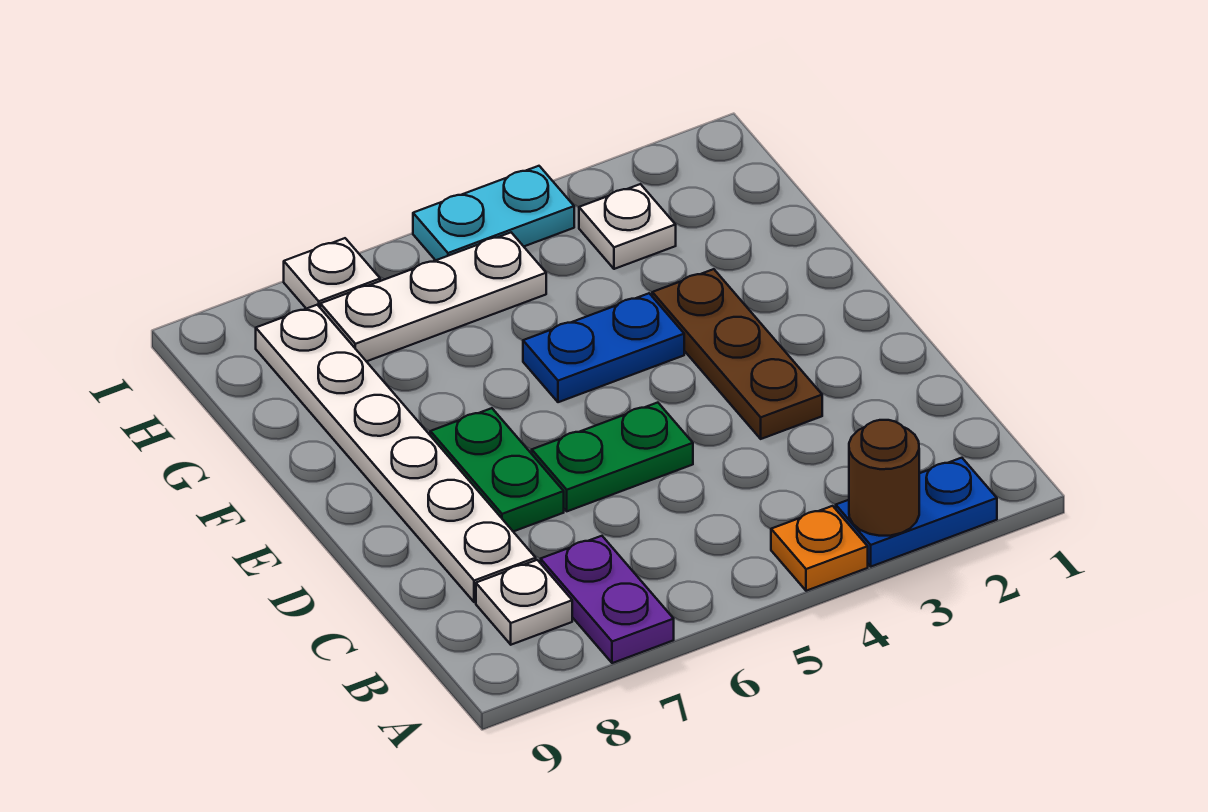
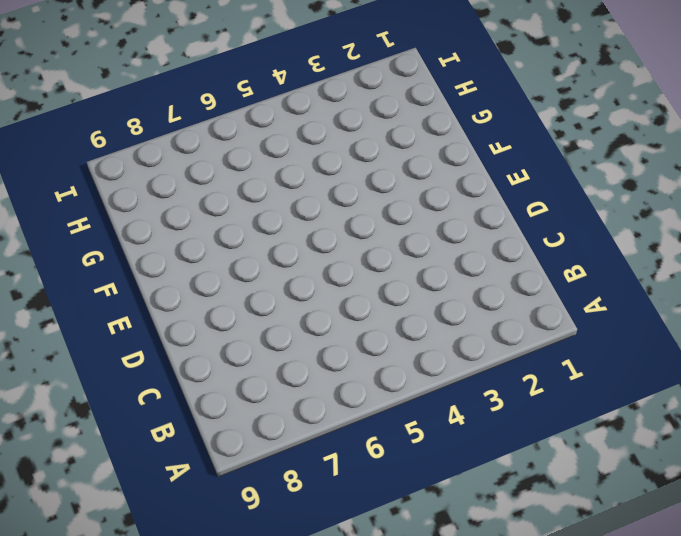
none -> blue plate A2:A3 level 1
none -> orange plate A4 level 1
none -> purple plate A7:B7 level 1

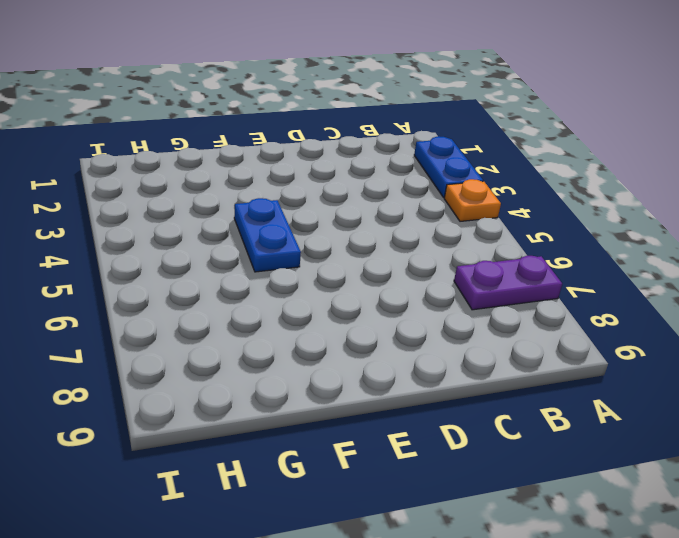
none -> white plate B8 level 1
none -> white plate C8:H8 level 1
none -> brown plate D3:F3 level 1

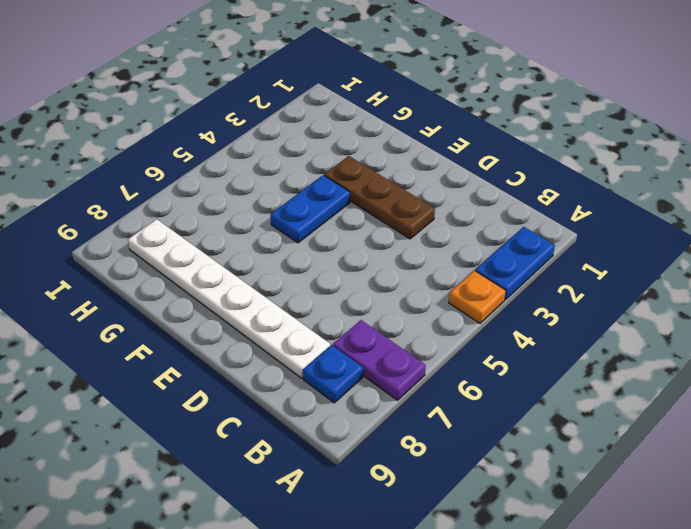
blue plate B8 level 1 -> white plate B8 level 1
none -> green plate D5:D6 level 1
none -> green plate D7:E7 level 1
none -> white plate H3 level 1

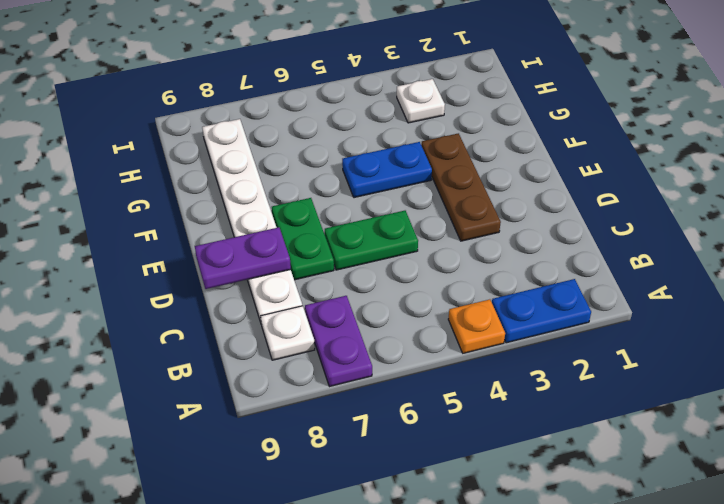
purple plate D8:D9 level 2 -> none
none -> white plate H5:H7 level 1
none -> cyan plate I4:I5 level 1
none -> white plate I7 level 1

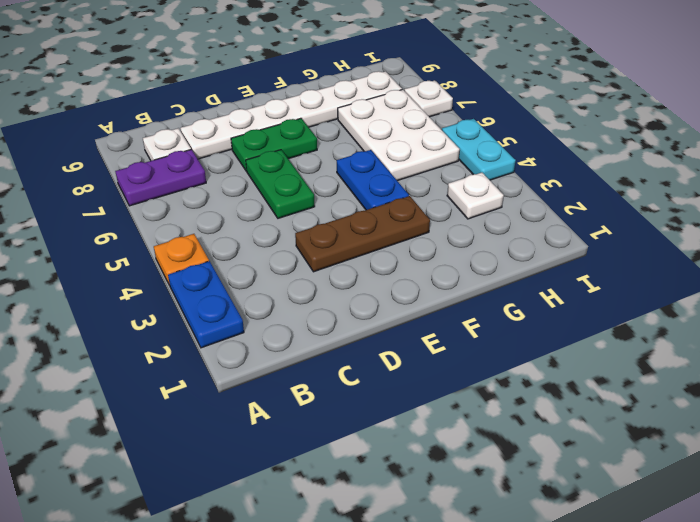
white plate G5:H7 level 1 -> white plate H5:H7 level 1
none -> brown round brick A3 level 2

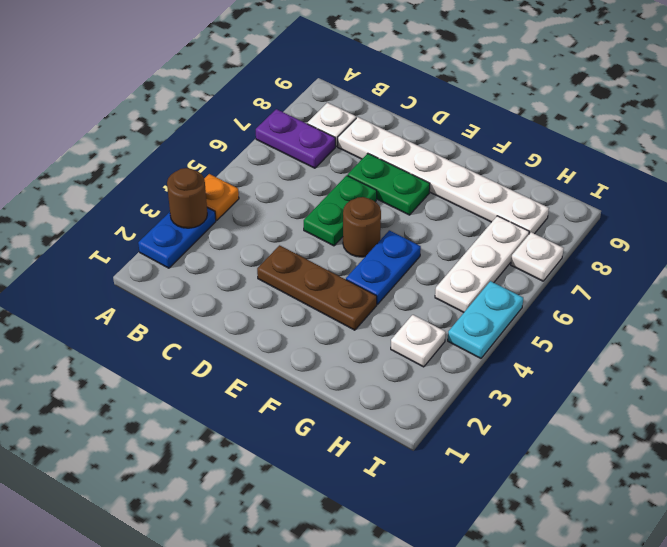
brown round brick E5 level 1 -> none

